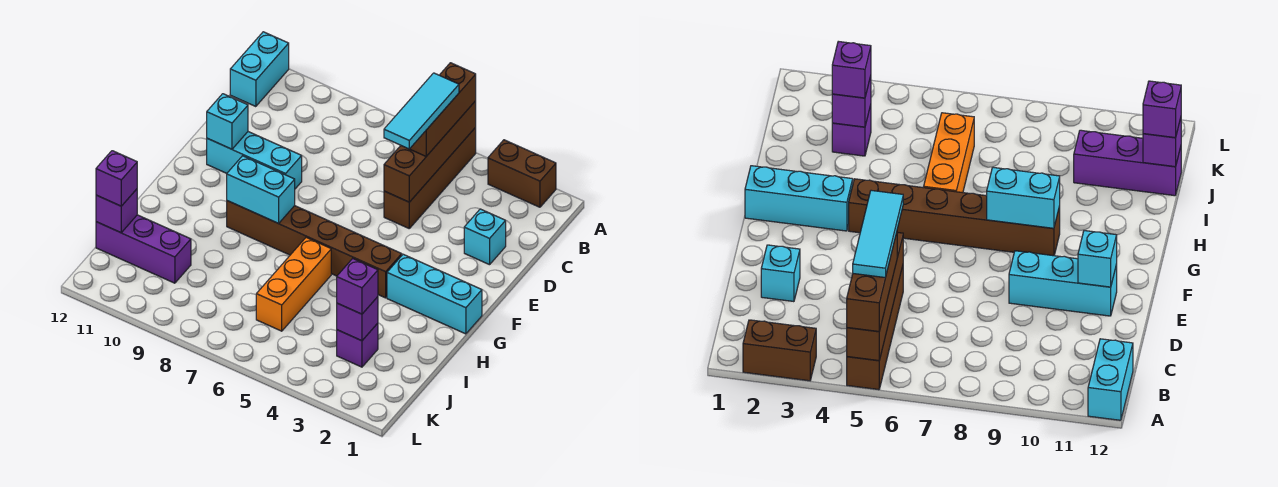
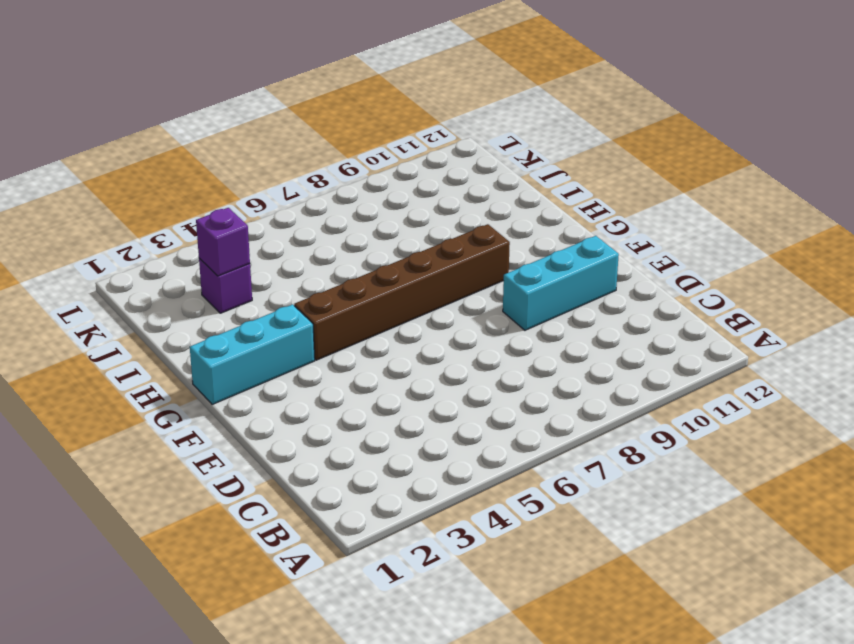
none -> brown brick A2:A3 level 1
none -> brown brick A5:D5 level 1
none -> cyan brick A12:B12 level 1

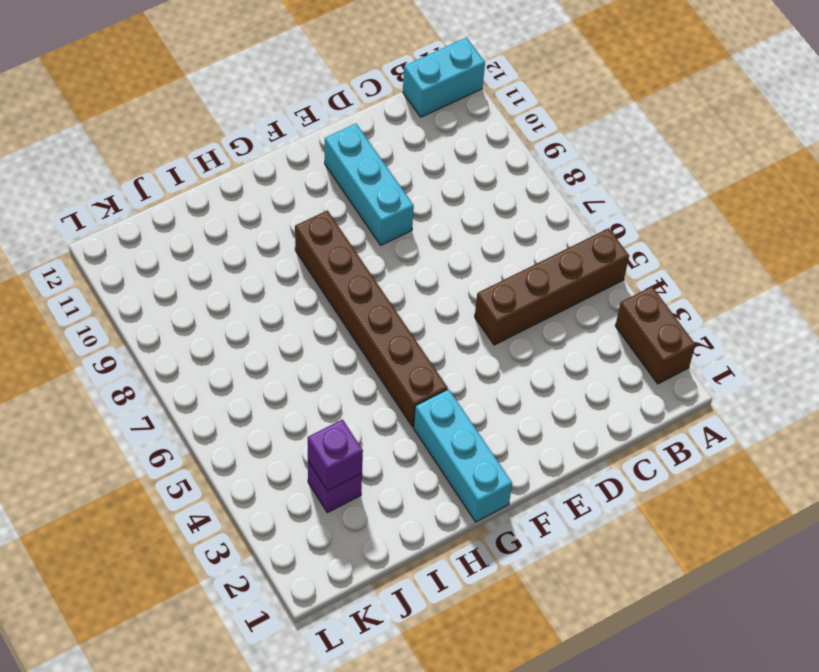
none -> cyan brick D2 level 1
none -> orange brick H6:J6 level 1
none -> purple brick J10:J12 level 1

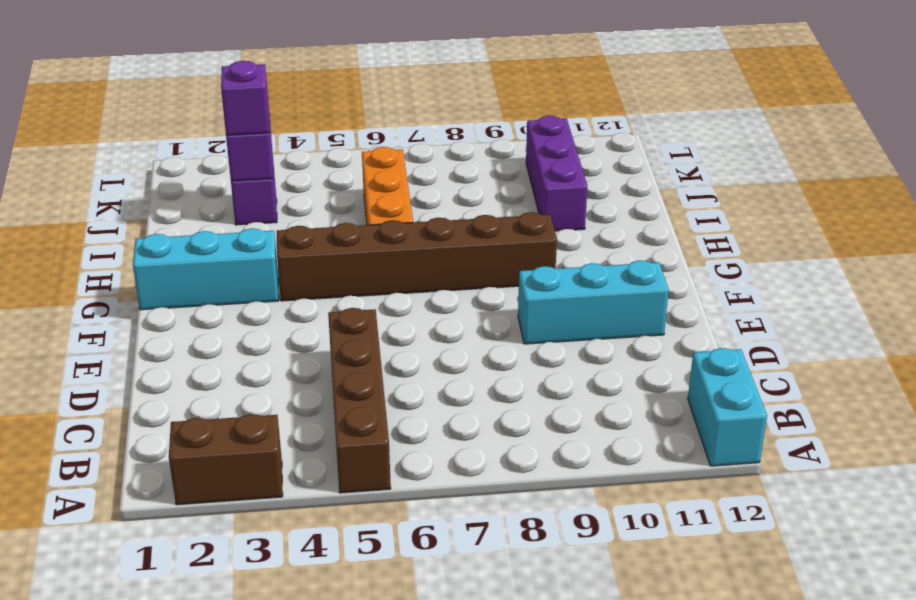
purple brick I10:K10 level 1 -> purple brick J10:J12 level 1
none -> cyan brick D2 level 1
none -> brown brick A5:D5 level 2
none -> cyan brick E11 level 2

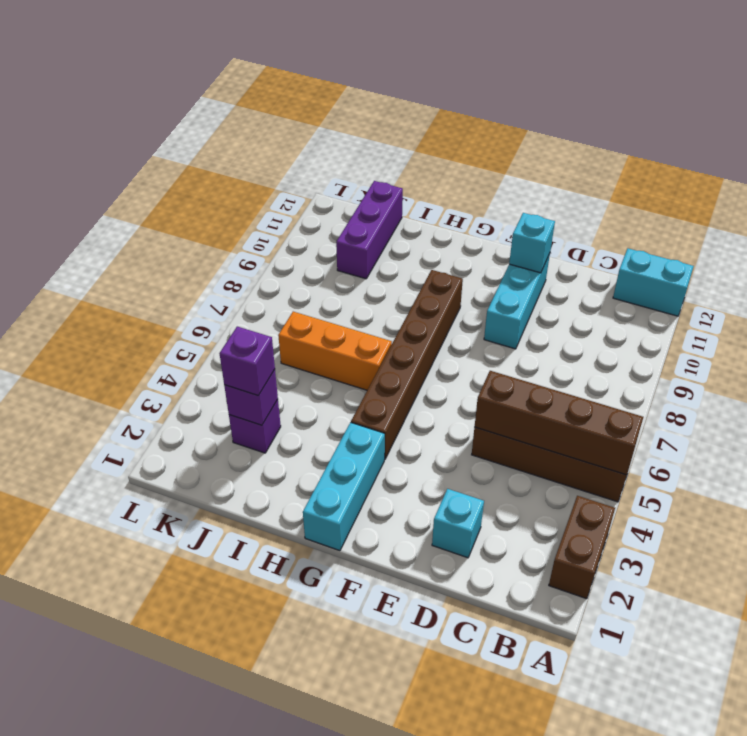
none -> cyan brick G8:G9 level 2
none -> purple brick J12 level 2
none -> brown brick A5:C5 level 3

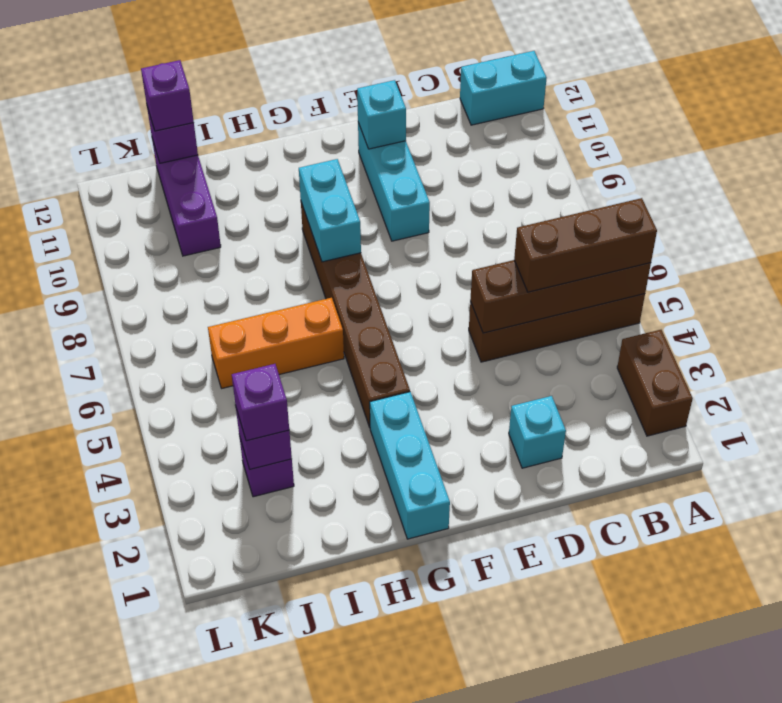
none -> cyan tile B5:D5 level 4

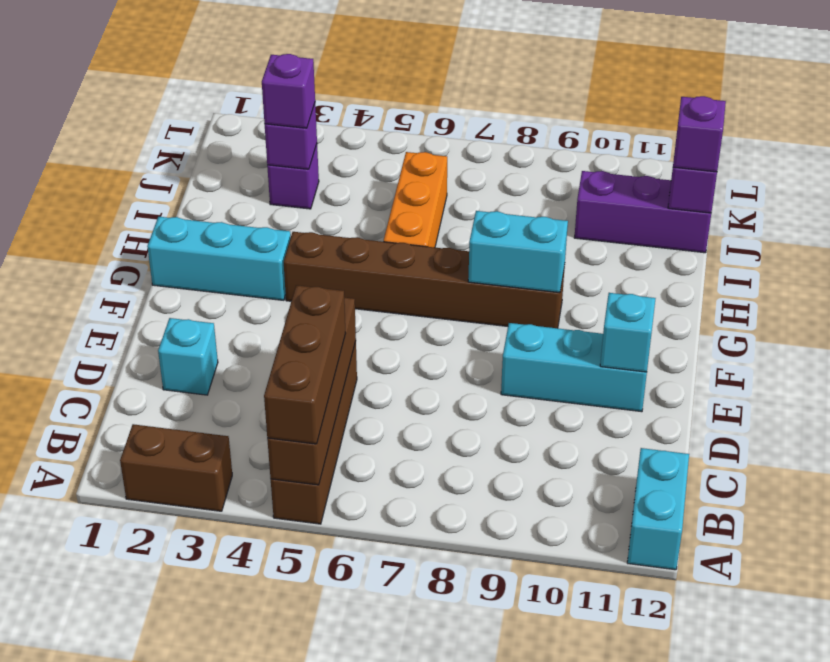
none -> cyan tile B5:D5 level 4

